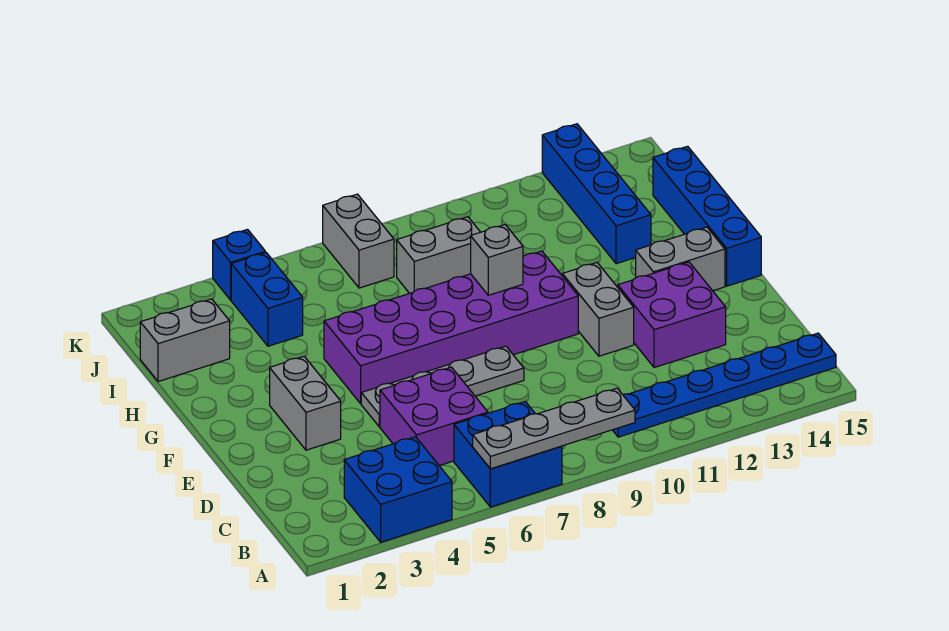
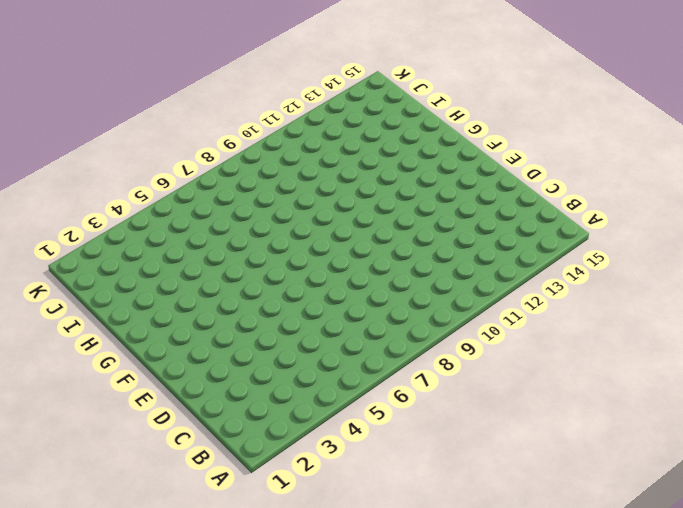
none -> blue brick A3:B4 level 1
none -> blue brick A6:B7 level 1
none -> blue plate B10:B15 level 1

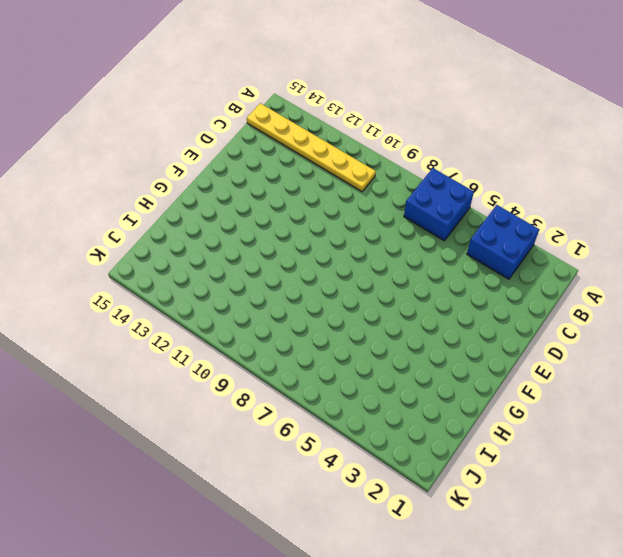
yellow plate B10:B15 level 1 -> blue plate B10:B15 level 1
none -> purple brick C5:D6 level 1
none -> purple brick D12:E13 level 1
none -> grey brick E3:F3 level 1

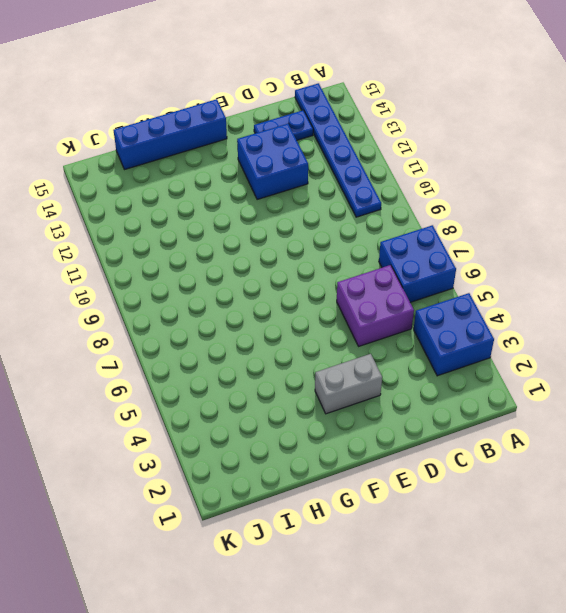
blue plate C14:D14 level 1 -> none
blue brick D12:E13 level 1 -> purple brick D12:E13 level 1
none -> grey plate E5:E8 level 1
none -> grey brick E11:F11 level 1
none -> purple brick F5:G10 level 1

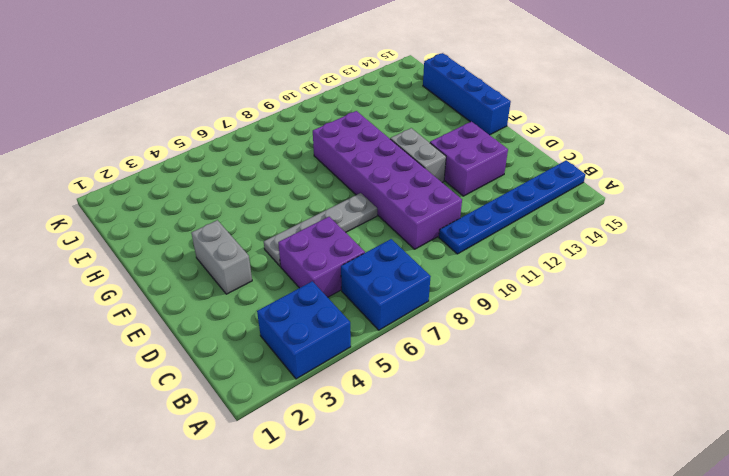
purple brick C9:H10 level 1 -> purple brick F5:G10 level 1
none -> grey brick F13:F14 level 1
none -> blue brick H13:K13 level 1
none -> grey brick I1:I2 level 1

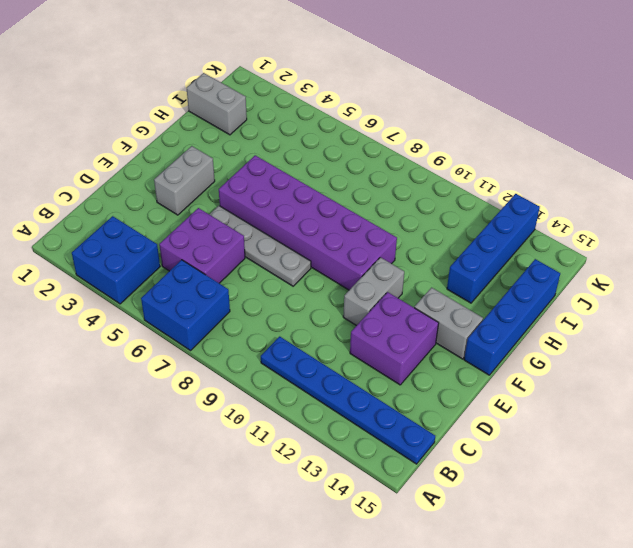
none -> blue brick I4:J4 level 1
none -> grey brick I8:I9 level 1
none -> grey brick J7:K7 level 1

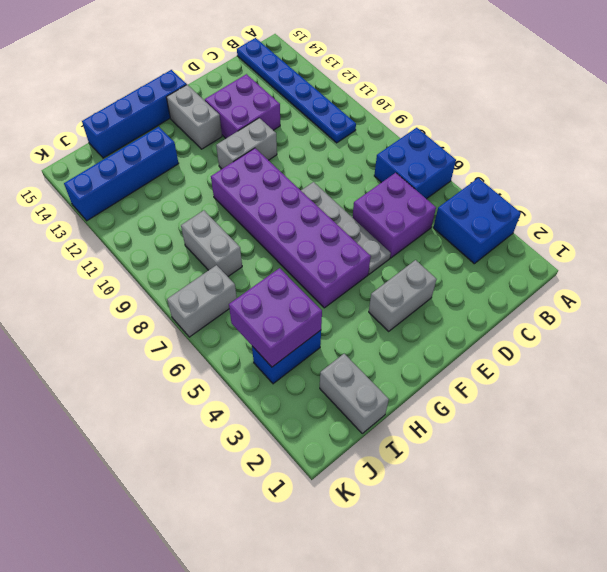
purple brick I4:J5 level 2 -> none
none -> blue brick K4 level 1
none -> grey plate A6:A9 level 2
none -> grey brick G9 level 2

